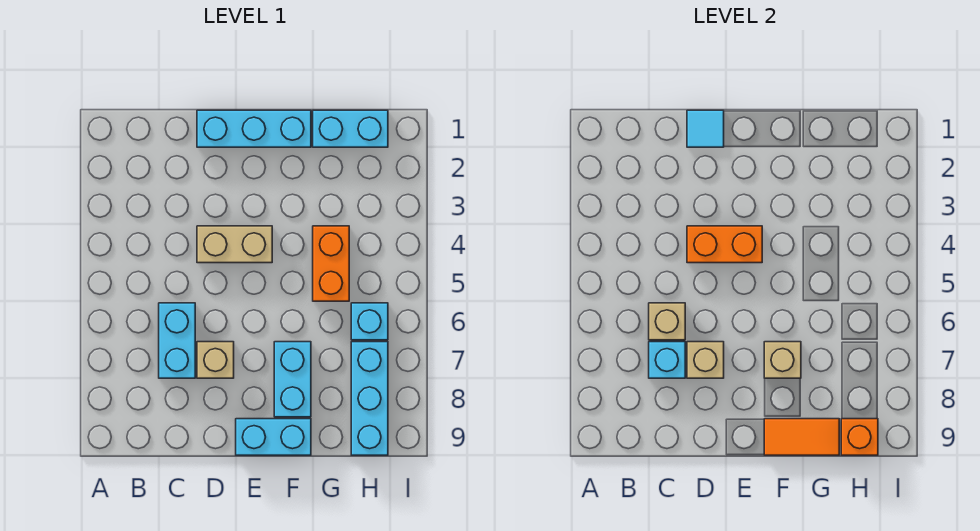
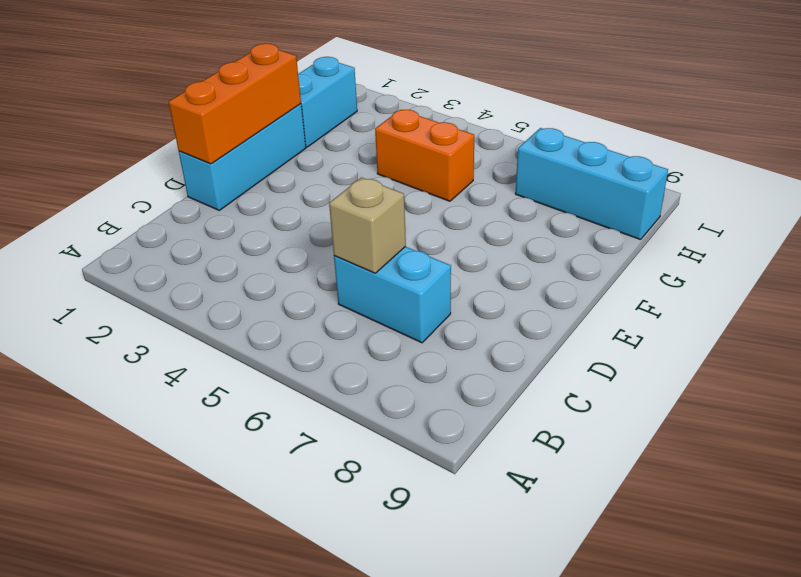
orange brick D1:F1 level 2 -> cyan tile D1 level 2
none -> tan brick D4:E4 level 1
none -> tan brick D7 level 1
none -> cyan brick E9:F9 level 1

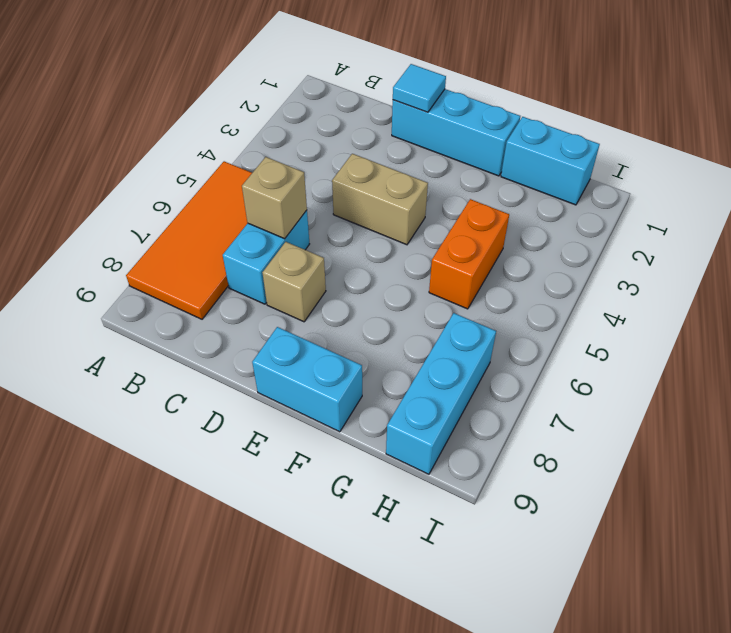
orange tile A5:B8 level 1 -> none
none -> cyan brick F7:F8 level 1
none -> cyan brick H6 level 1
none -> cyan brick C7 level 2

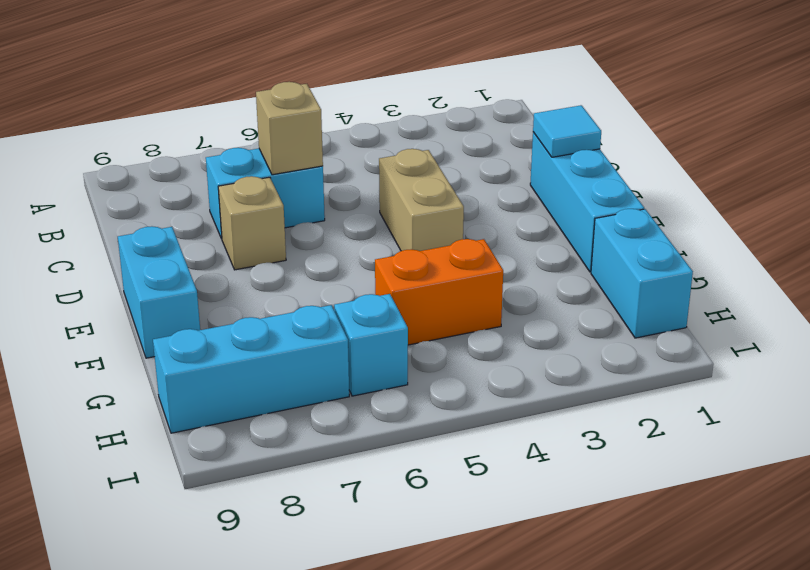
none -> cyan brick F7:F8 level 1
none -> cyan brick C7 level 2
none -> orange brick D4:E4 level 2

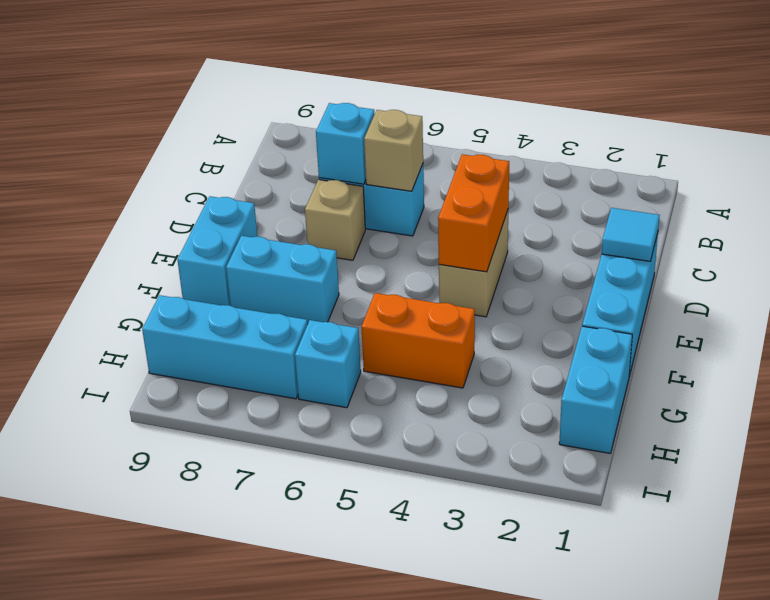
none -> tan brick D7 level 2
none -> tan brick F7 level 2
none -> orange tile F9:G9 level 2

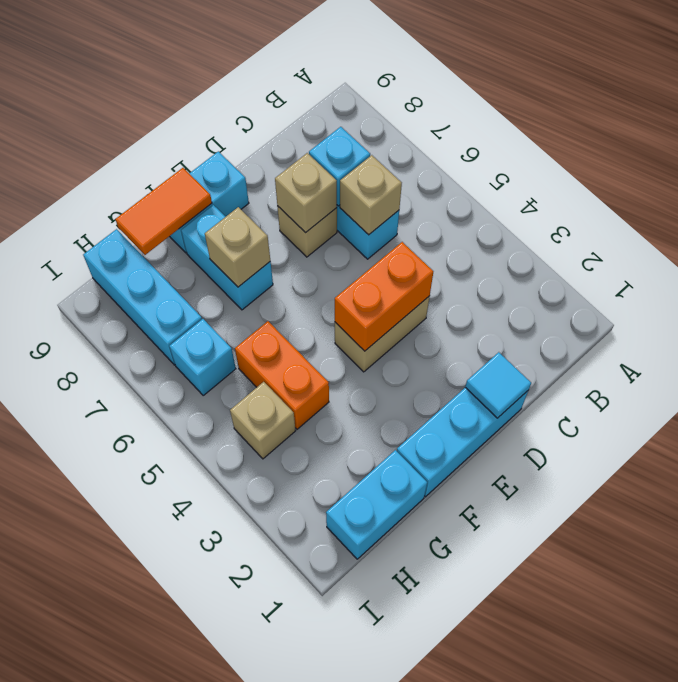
tan brick H4 level 1 -> none
none -> orange brick H9 level 2

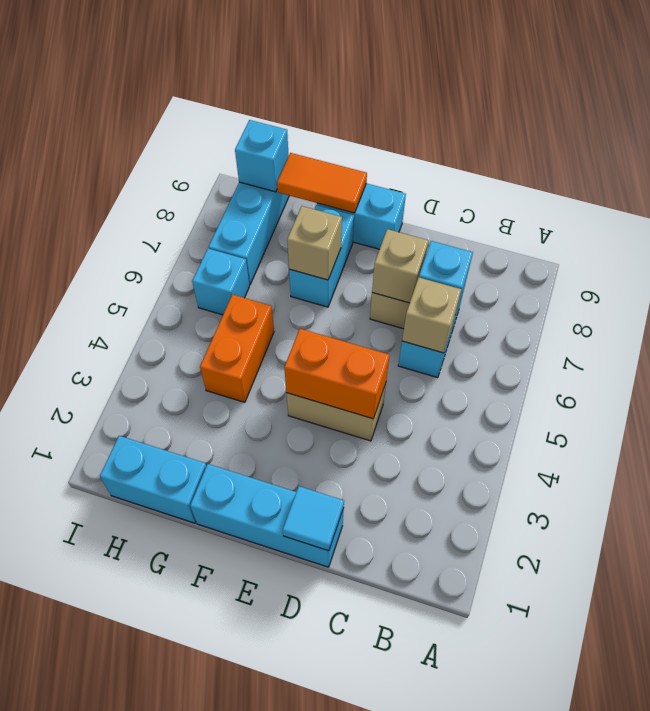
cyan brick H9 level 2 -> orange brick H9 level 2

